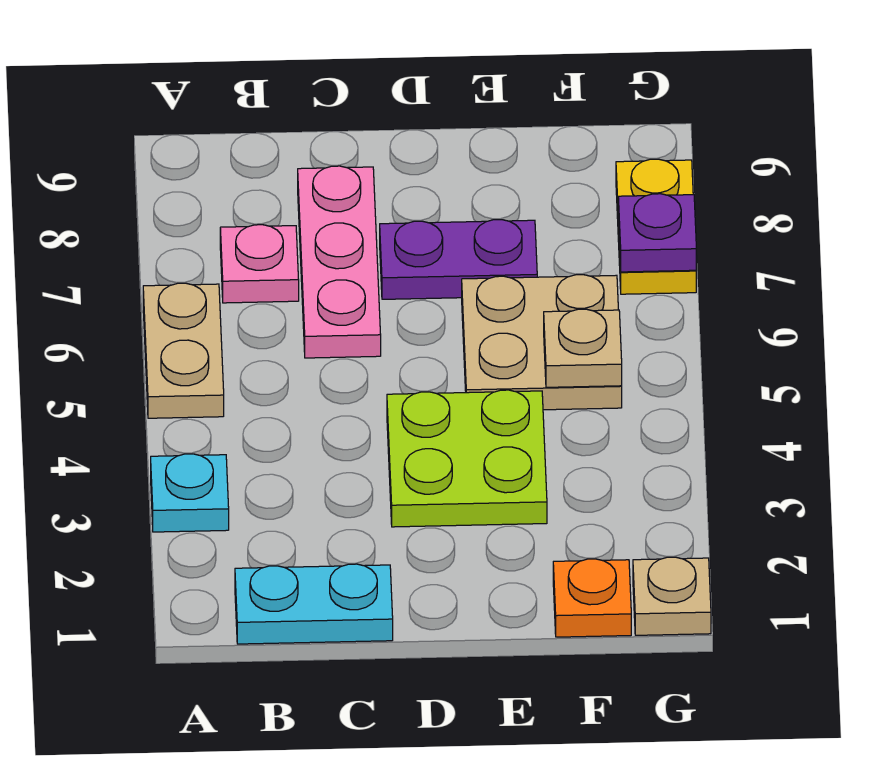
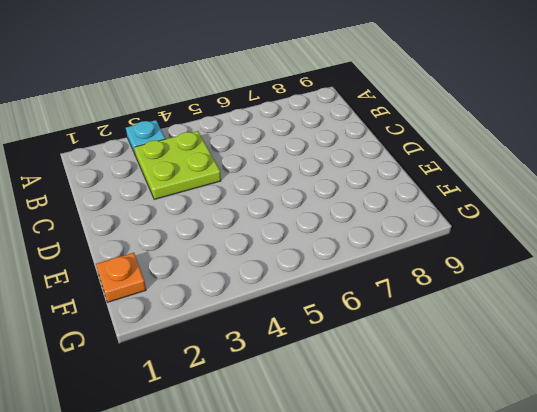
lime plate B3:C4 level 1 -> lime plate D3:E4 level 1
none -> tan plate A5:A6 level 1
none -> cyan plate B1:C1 level 1
none -> pink plate B7 level 1

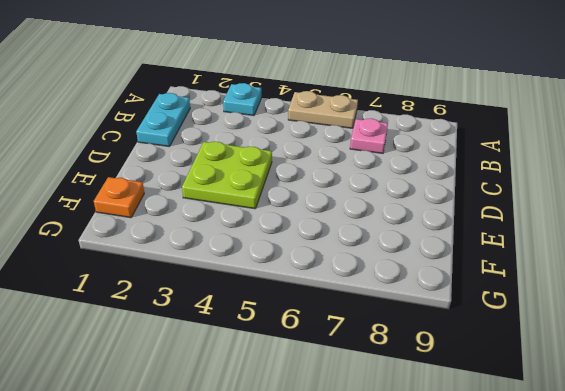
none -> pink plate C6:C8 level 1
none -> purple plate D7:E7 level 1
none -> tan plate E5:F6 level 1

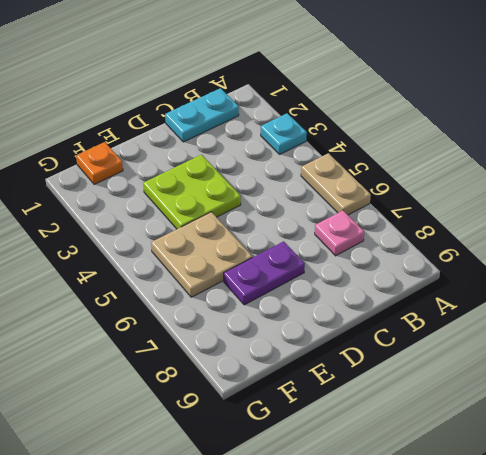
none -> pink plate C6:C8 level 1
none -> tan plate G1 level 1
none -> yellow plate G7:G8 level 1

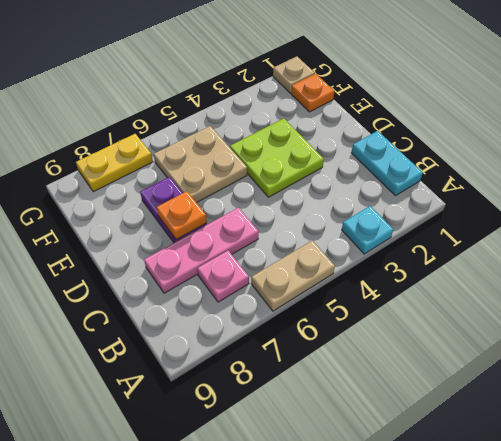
orange plate D7 level 2 -> none
none -> tan plate F5 level 2
none -> purple plate G7 level 2

